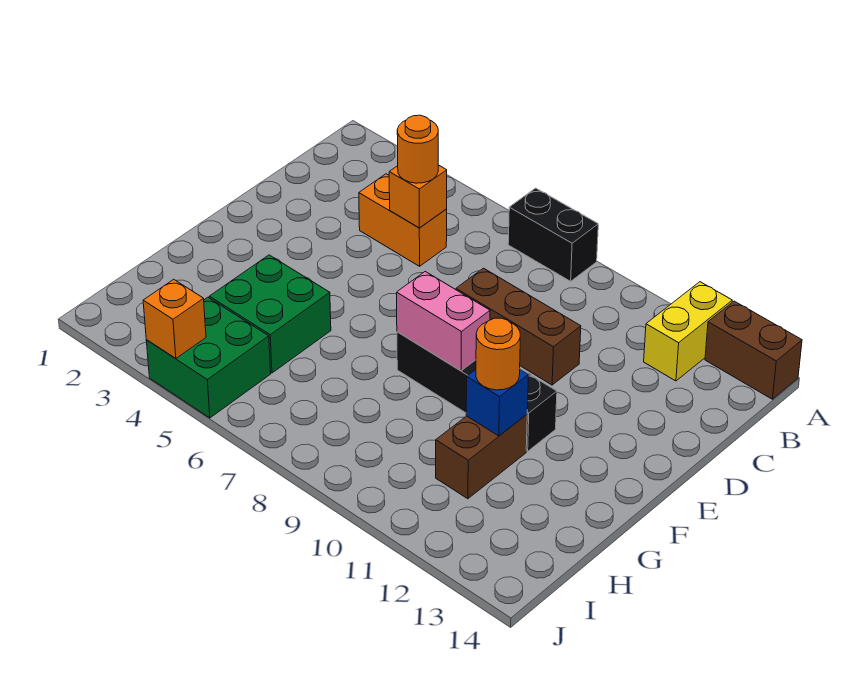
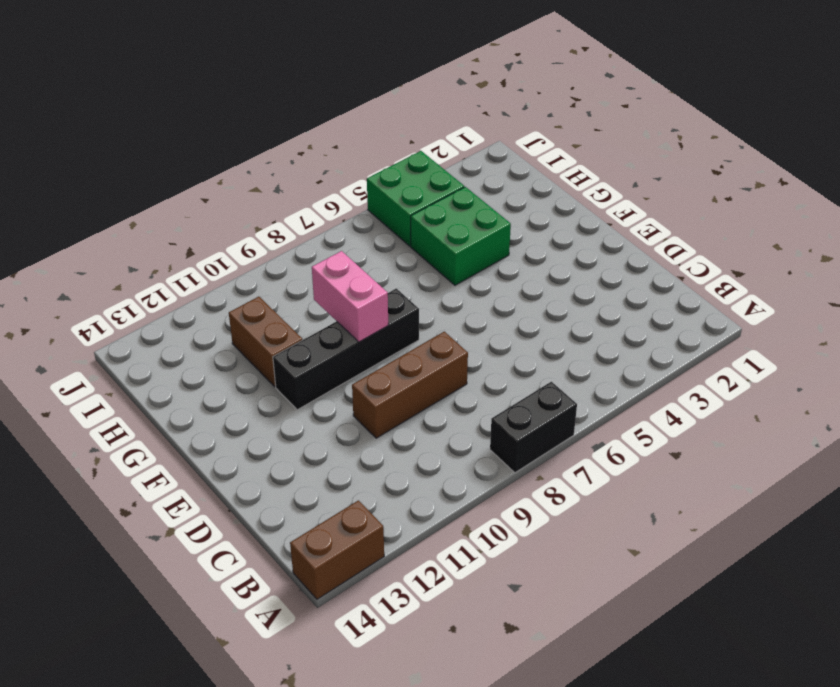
pink brick F9:G9 level 2 -> pink brick F8:F9 level 2
none -> yellow brick A12:B12 level 1
none -> orange brick C4:C5 level 1
none -> orange brick C5 level 2

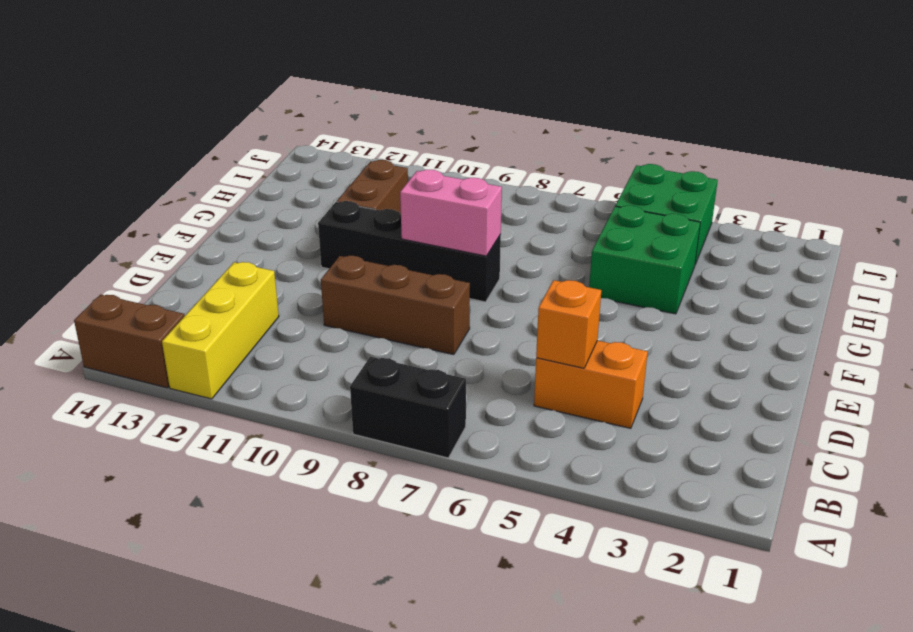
yellow brick A12:C12 level 1 -> yellow brick A12:B12 level 1
none -> blue brick G11 level 2
none -> orange brick J4 level 2
none -> orange round brick C5 level 3

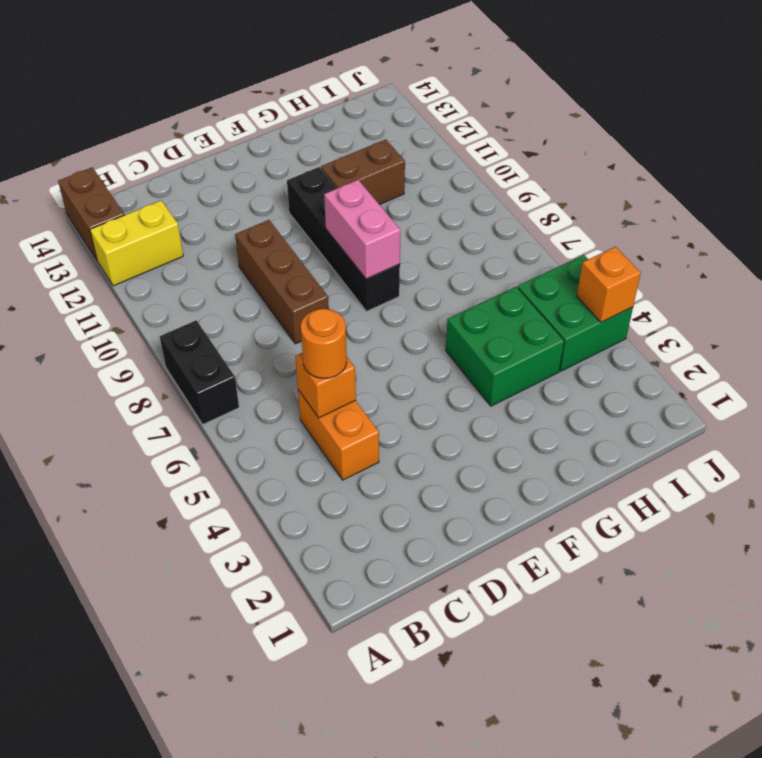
none -> blue brick G11 level 2
none -> orange round brick G11 level 3

